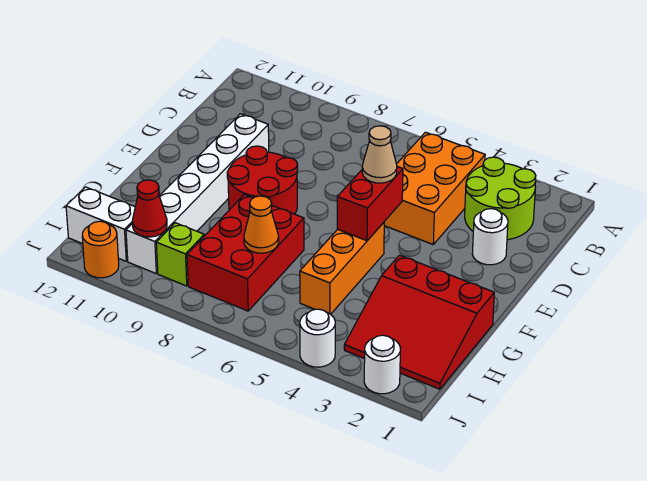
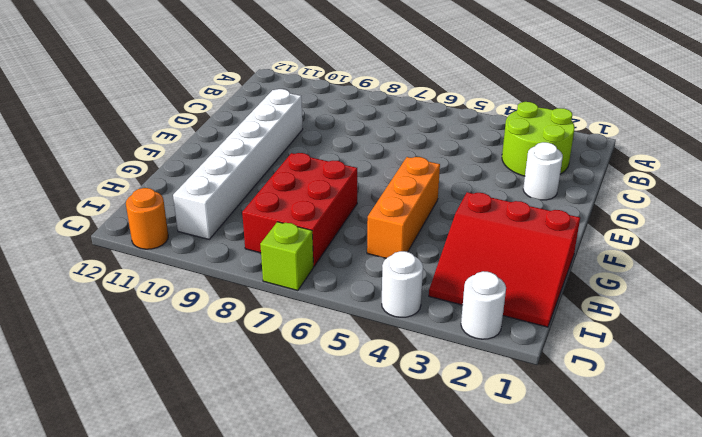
lime brick J7 level 1 -> lime brick I9 level 1
none -> orange brick B4:D5 level 1
none -> red round brick E8:F9 level 1
none -> white brick I11:I12 level 1

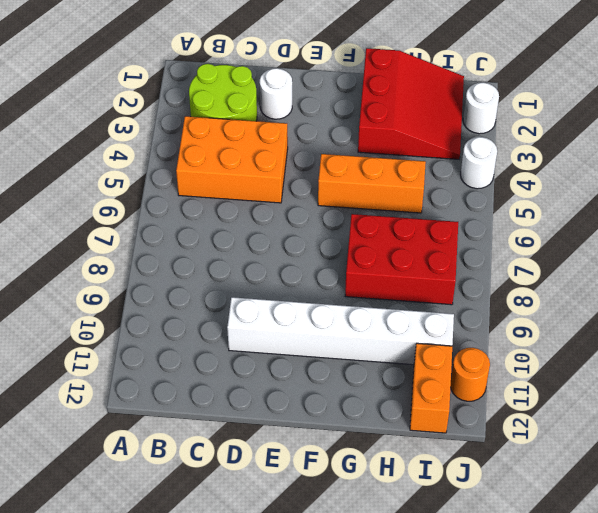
orange brick I11:I12 level 1 -> white brick I11:I12 level 1
none -> red round brick E8:F9 level 1
none -> lime brick I9 level 1
none -> red brick E5:F5 level 2

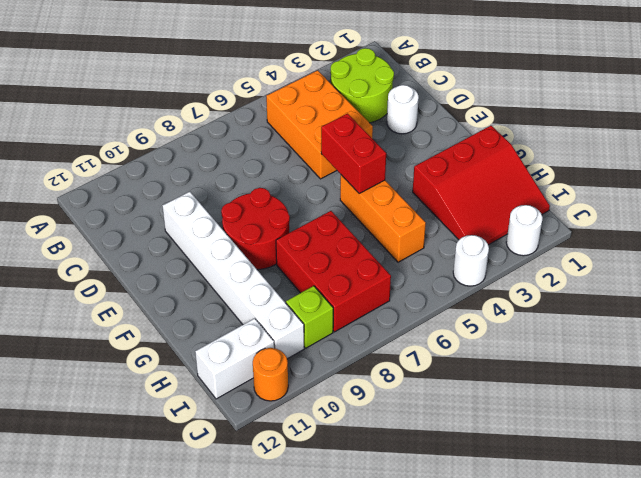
none -> orange cone H7 level 2
none -> red cone I10 level 2
none -> tan cone E5 level 3

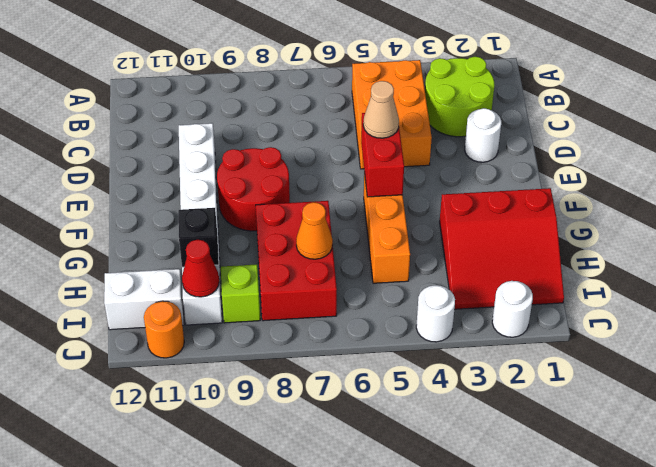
black brick H10 level 2 -> none

